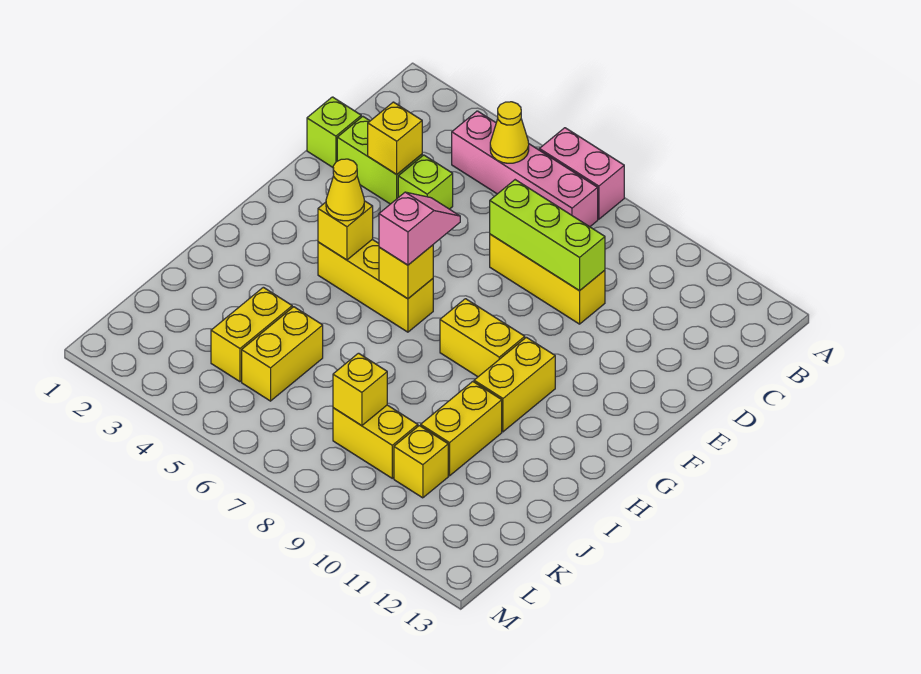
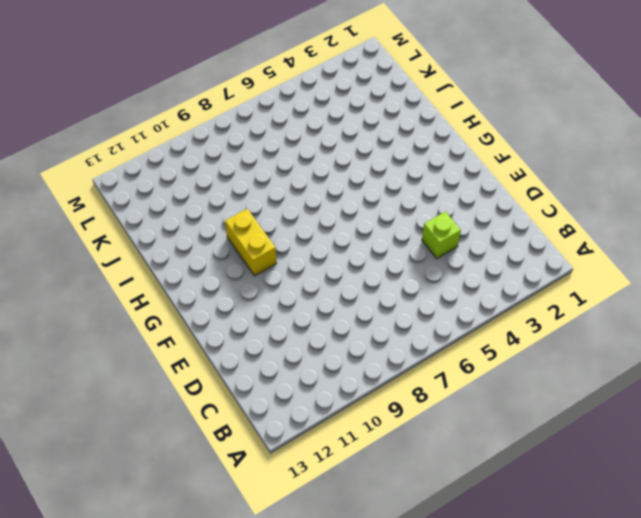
none -> pink brick A6:A7 level 1
none -> pink brick B4:B7 level 1
none -> lime brick D1 level 1

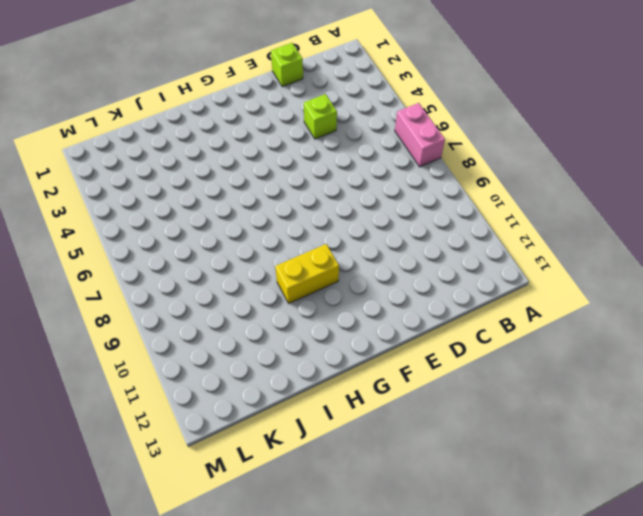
none -> pink brick B4:B7 level 1
none -> lime brick D2:D3 level 1
none -> yellow brick D7:D9 level 1

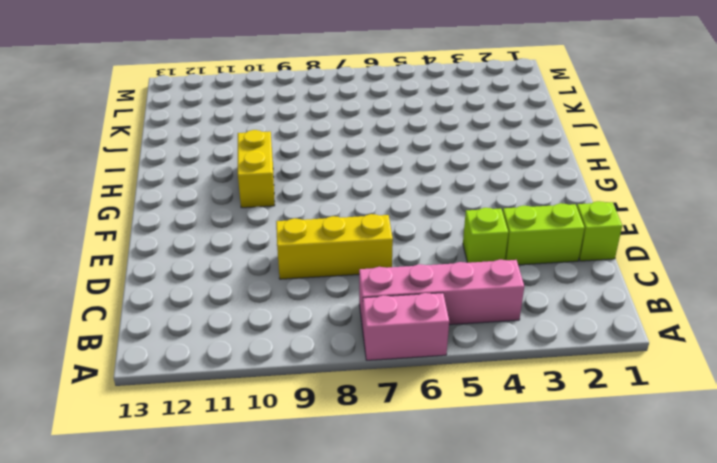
none -> yellow brick G4:G6 level 1
none -> yellow brick G8:G9 level 1
none -> yellow brick I10:J10 level 1

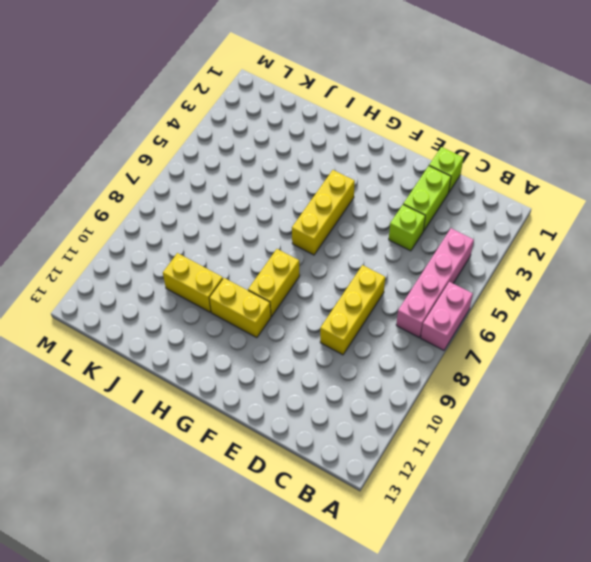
none -> yellow brick J4:K4 level 1
none -> yellow brick J5:K5 level 1
none -> yellow brick K8:K9 level 1

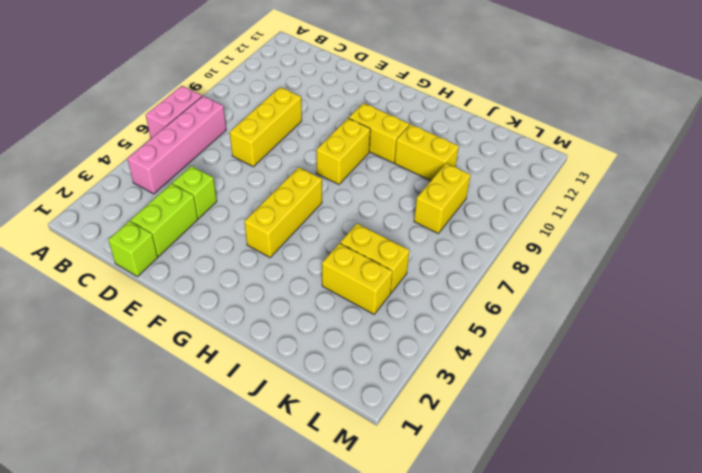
none -> yellow brick K10 level 1
none -> yellow cone B5 level 2
none -> yellow brick D3 level 2

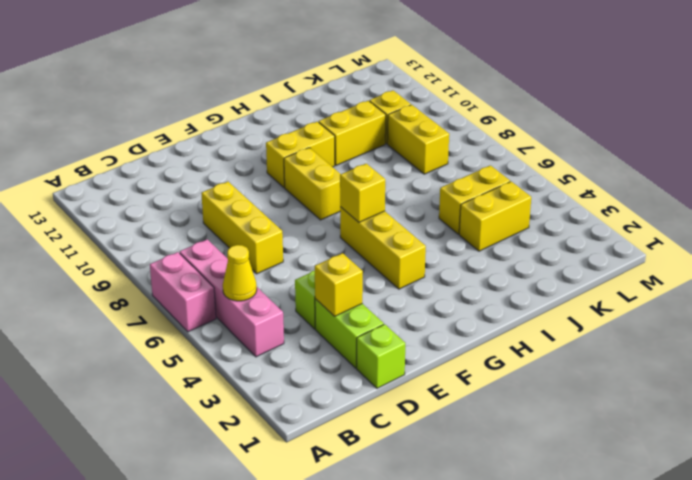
none -> lime brick D7:D9 level 2
none -> yellow brick G4 level 2
none -> yellow brick K8 level 2

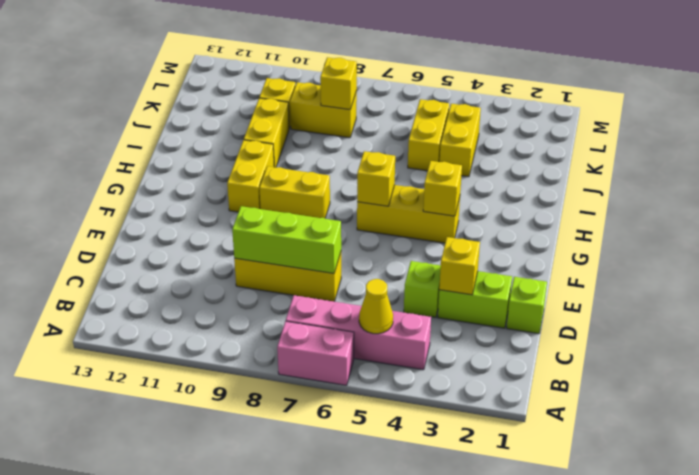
none -> pink slope F6:G6 level 3 top G
none -> yellow cone G4 level 3

